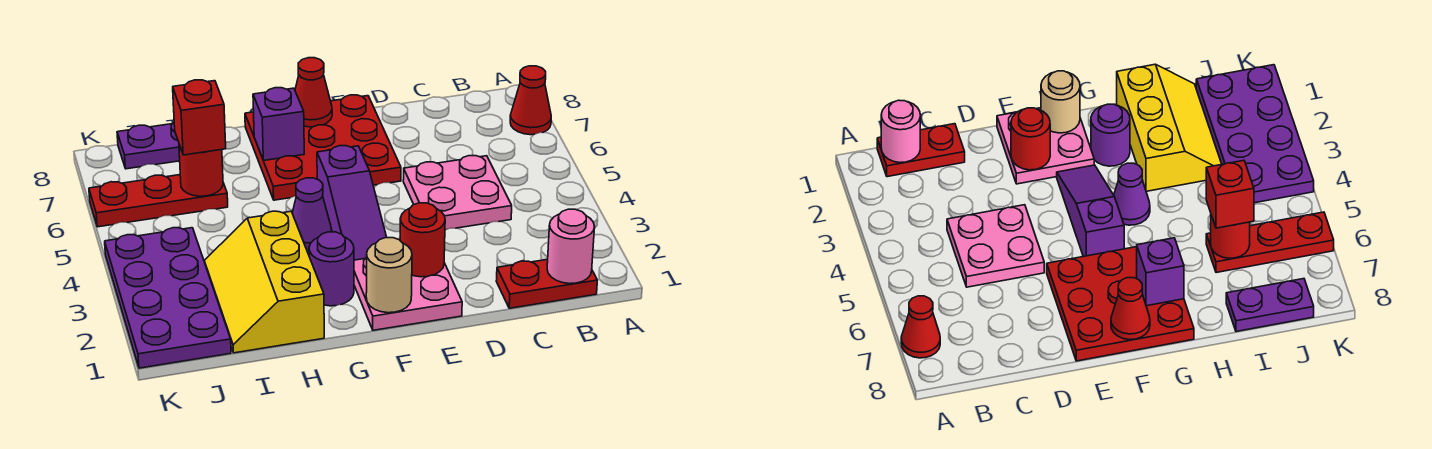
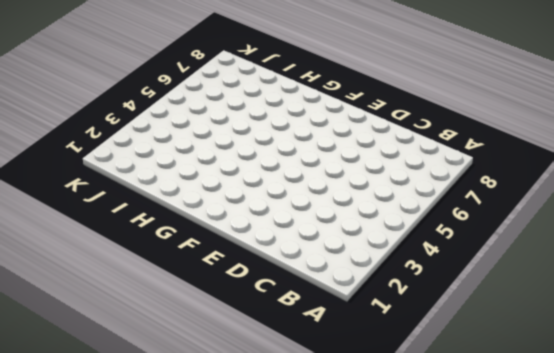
none -> red cone A7 level 1
none -> red plate B1:C1 level 1
none -> pink plate C4:D5 level 1

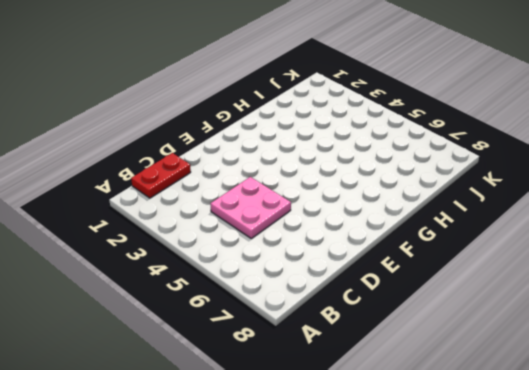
none -> red cone A7 level 1
none -> pink plate E1:F2 level 1
none -> red plate E6:G8 level 1

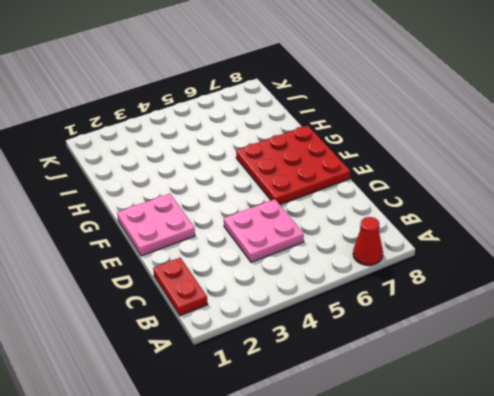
none -> purple slope F3:F5 level 1 top 5
none -> purple round brick G2 level 1
none -> purple cone G4 level 1

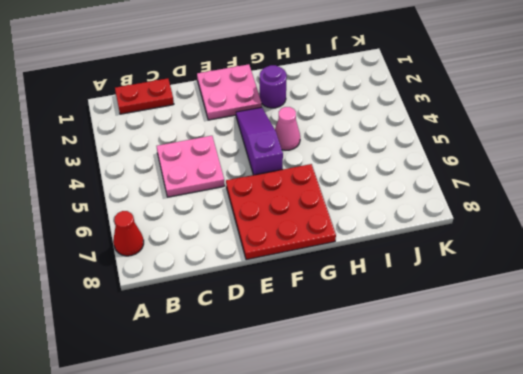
pink cone G4 level 1 -> purple cone G4 level 1
none -> yellow slope H1:I3 level 1 top H
none -> red plate I6:K6 level 1
none -> purple plate I8:J8 level 1

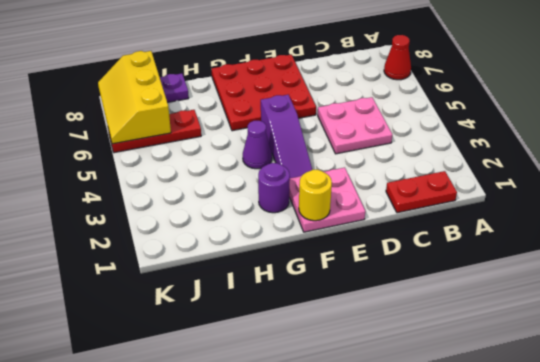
yellow round brick F1 level 2 -> tan round brick F1 level 2
yellow slope J6:K8 level 2 top J -> yellow slope H1:I3 level 1 top H
none -> purple plate J1:K4 level 1
none -> pink round brick B1 level 2
none -> red round brick E2 level 2

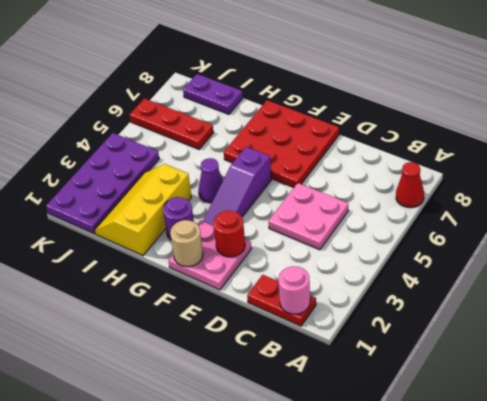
none -> red cone F8 level 2
none -> purple brick G7 level 2
none -> red round brick I6 level 2

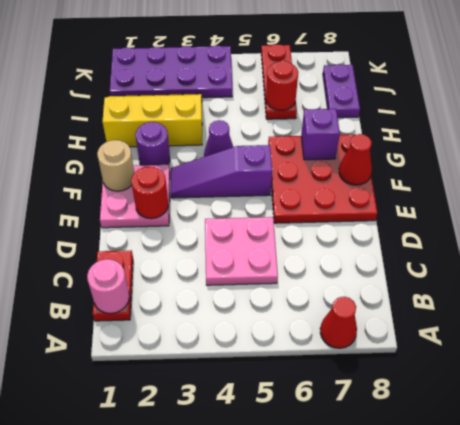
none -> red brick I6 level 3

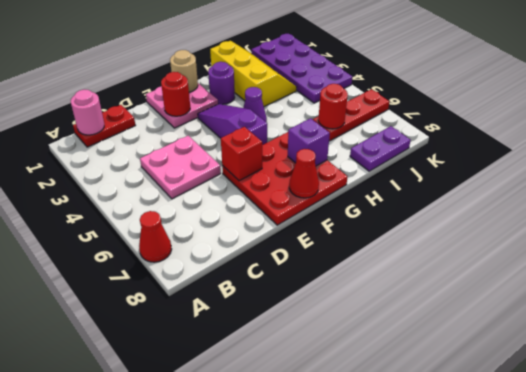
red brick E6 level 2 -> red brick I6 level 3

